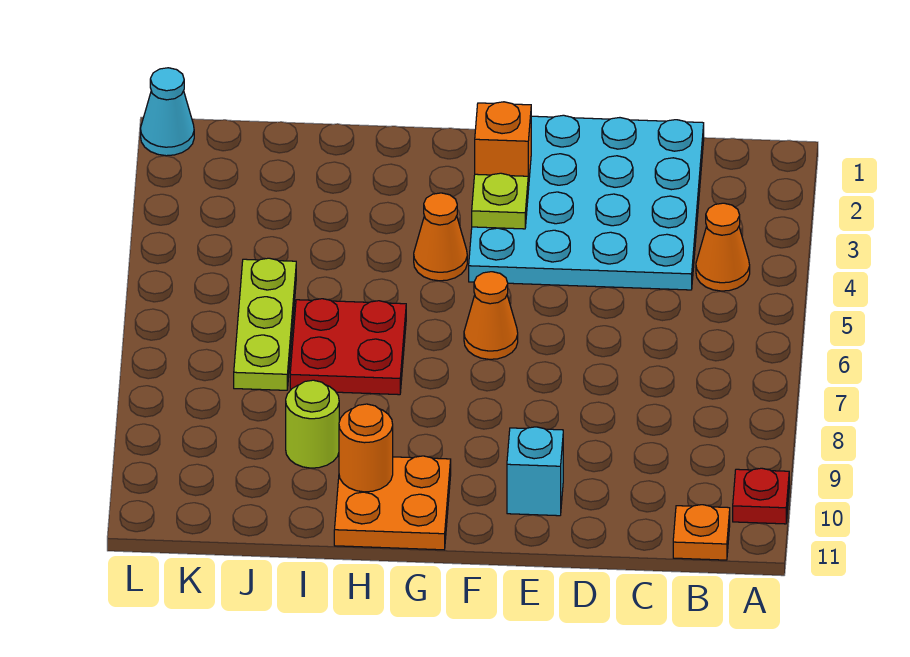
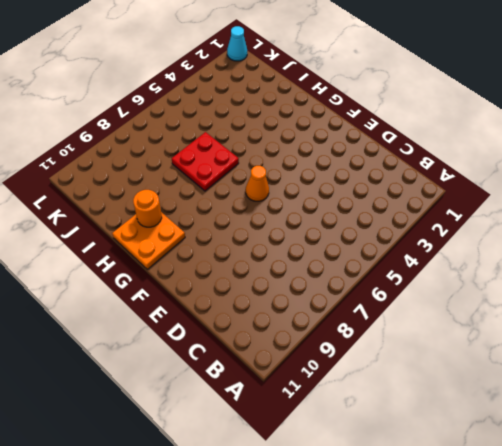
none -> red plate A10 level 1
none -> orange cone B4 level 1
none -> orange plate B11 level 1

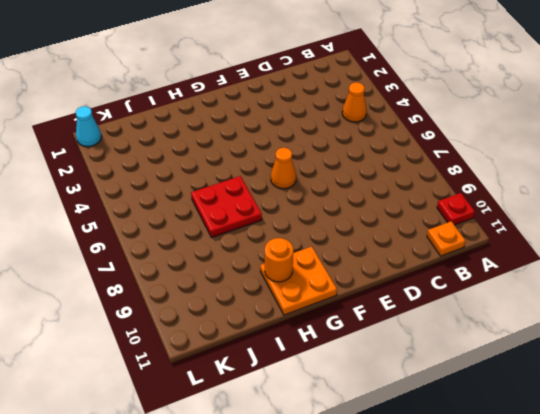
none -> cyan plate C1:F4 level 1
none -> cyan brick E10 level 1
none -> orange cone G4 level 1

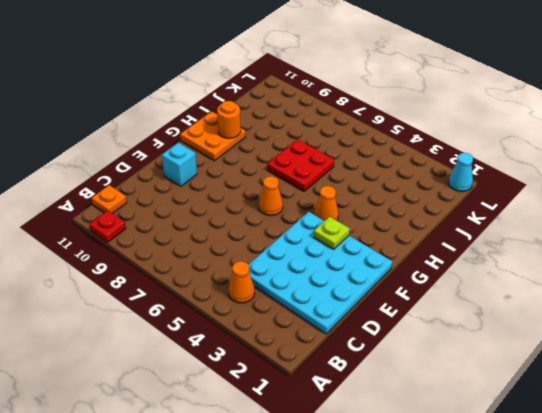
none -> lime round brick I9 level 1
none -> lime plate J5:J7 level 1
none -> orange brick F2 level 2

